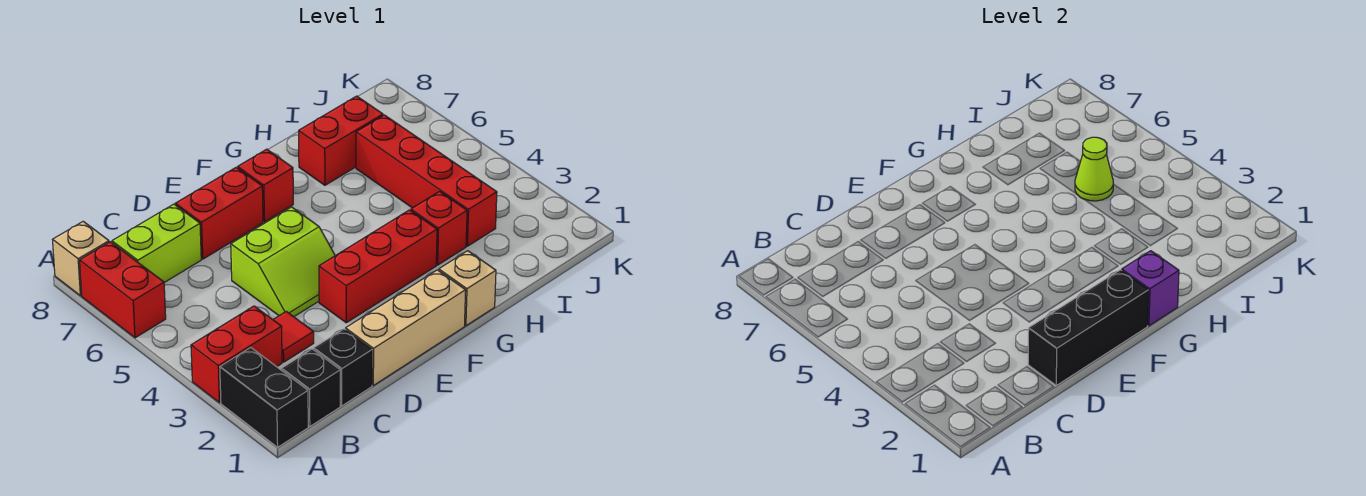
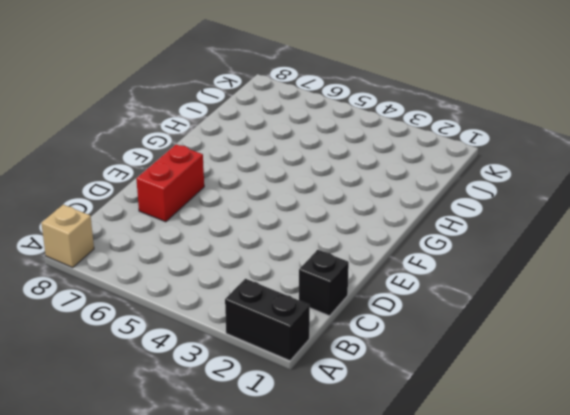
none -> red brick A3:B3 level 1
none -> red brick A6:A7 level 1
none -> black brick B1 level 1

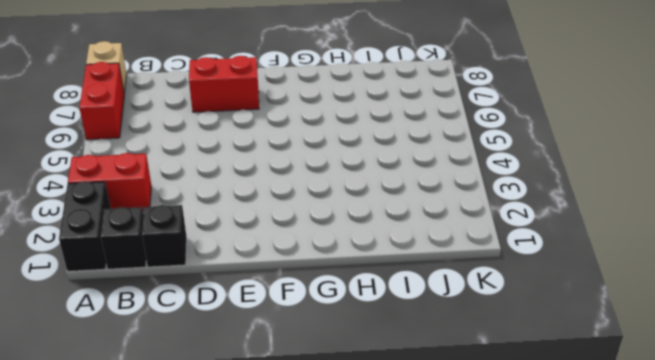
none -> lime brick B7:C7 level 1
none -> red tile C3 level 1
none -> tan brick D1:F1 level 1

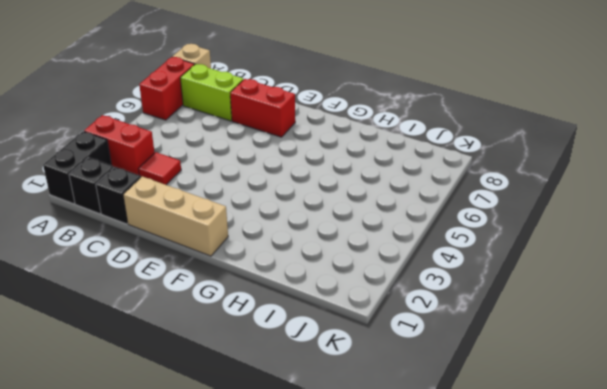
none -> lime slope D4:E5 level 1 top 5
none -> red brick E3:G3 level 1
none -> red brick F7 level 1

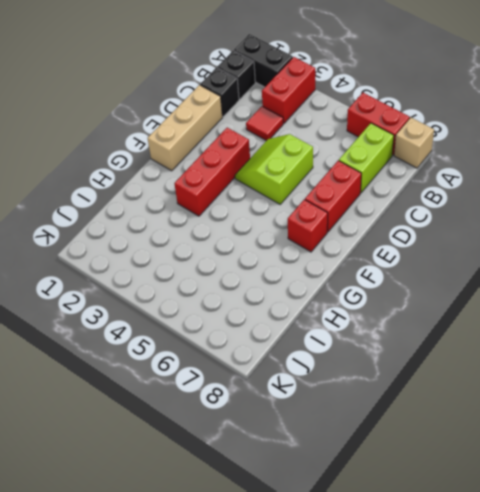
none -> tan brick G1 level 1
none -> red brick H3 level 1
none -> red brick H7:I7 level 1

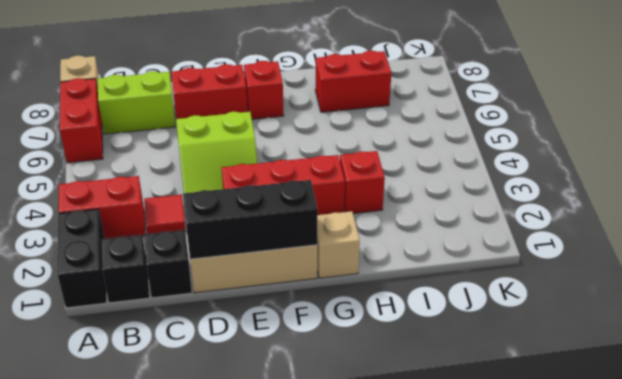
none -> red brick I3:I6 level 1
none -> purple brick G1 level 2
none -> lime cone I5 level 2

